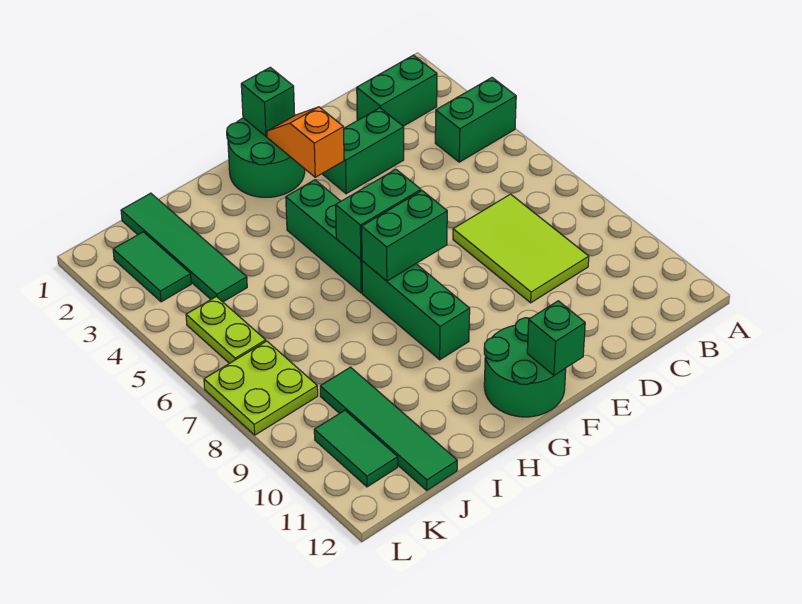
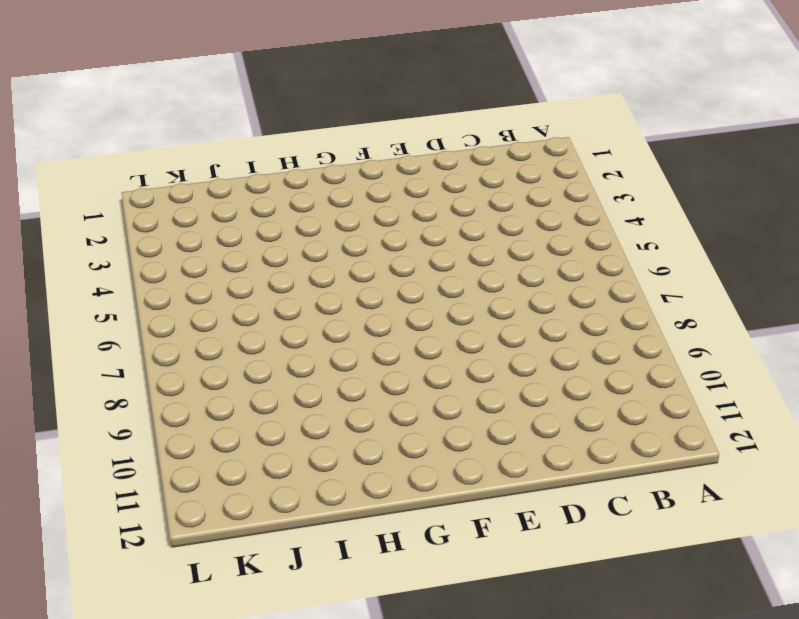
none -> green brick A4:B4 level 1
none -> green brick B2:C2 level 1
none -> lime tile C7:D9 level 1

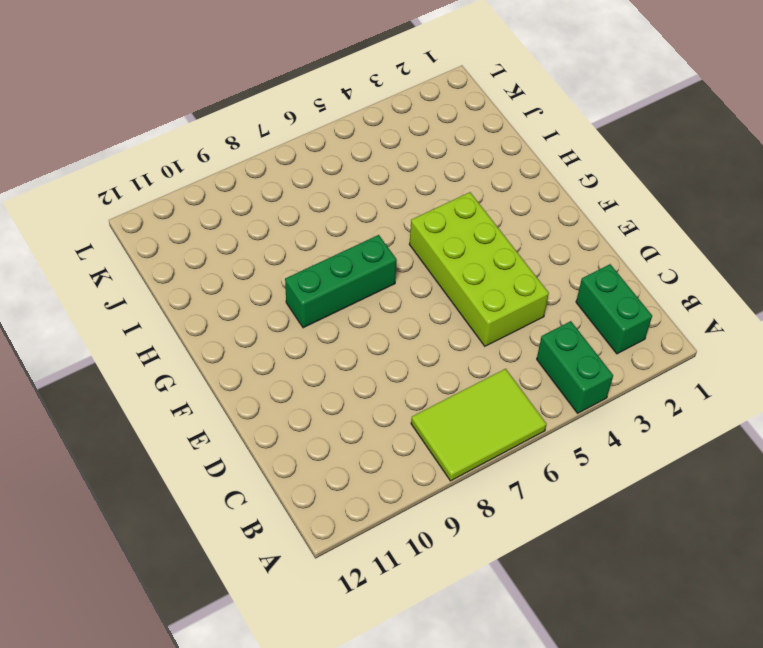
lime tile A6:B8 level 1 -> lime tile C7:D9 level 1
lime brick D4:G5 level 1 -> green brick G4:G6 level 1
none -> green brick D3:E3 level 1
none -> green round brick F1:G2 level 1
none -> green round brick F11:G12 level 1

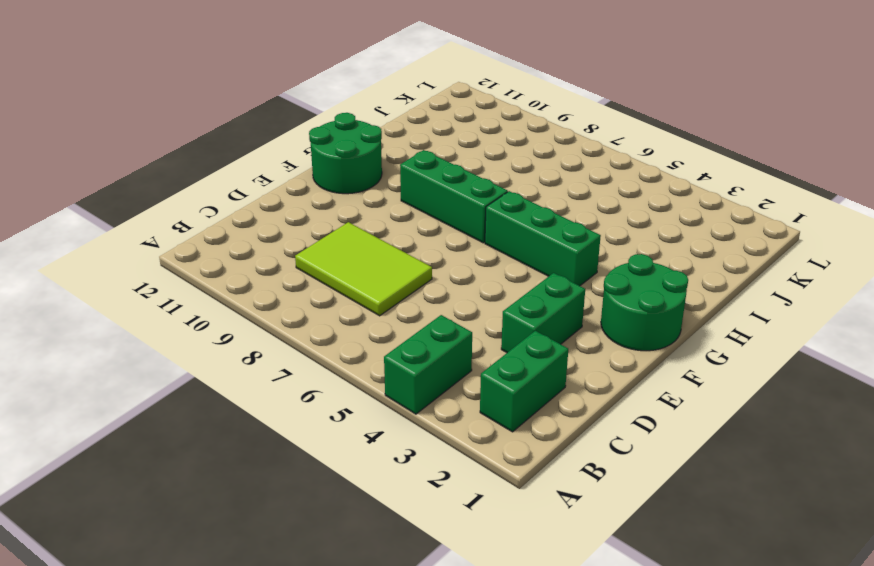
none -> green tile J1:J4 level 1
none -> green tile J9:J12 level 1
none -> green tile K2:K3 level 1

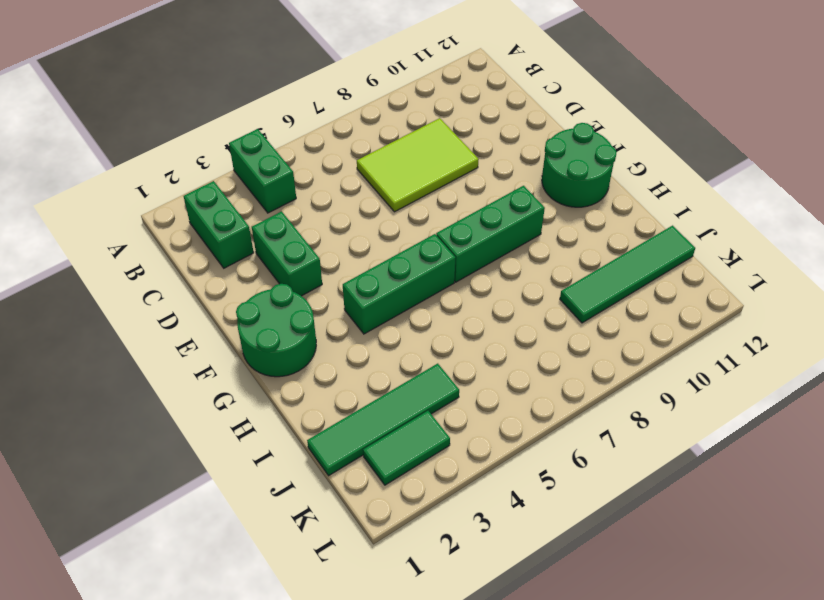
none -> lime plate K5:K6 level 1
none -> lime plate K7:L8 level 1
none -> green tile K10:K11 level 1

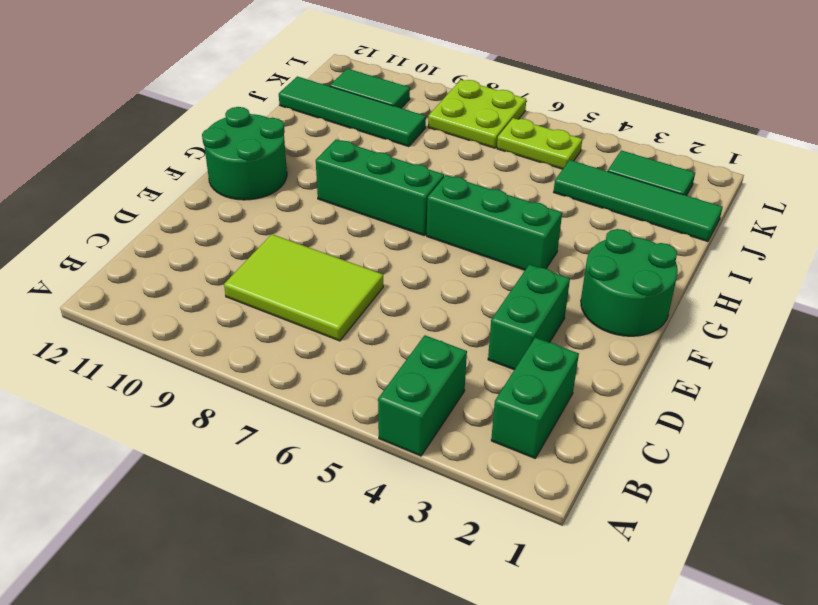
none -> green brick F1 level 2
none -> orange slope F2:F3 level 2 top 3
none -> green brick F6:G6 level 2

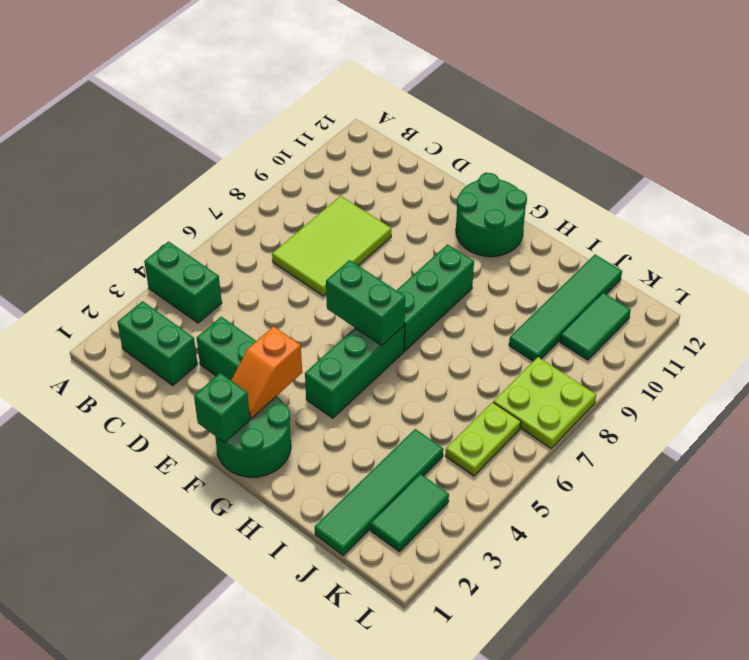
none -> green brick F7:G7 level 2
none -> green brick F12 level 2

